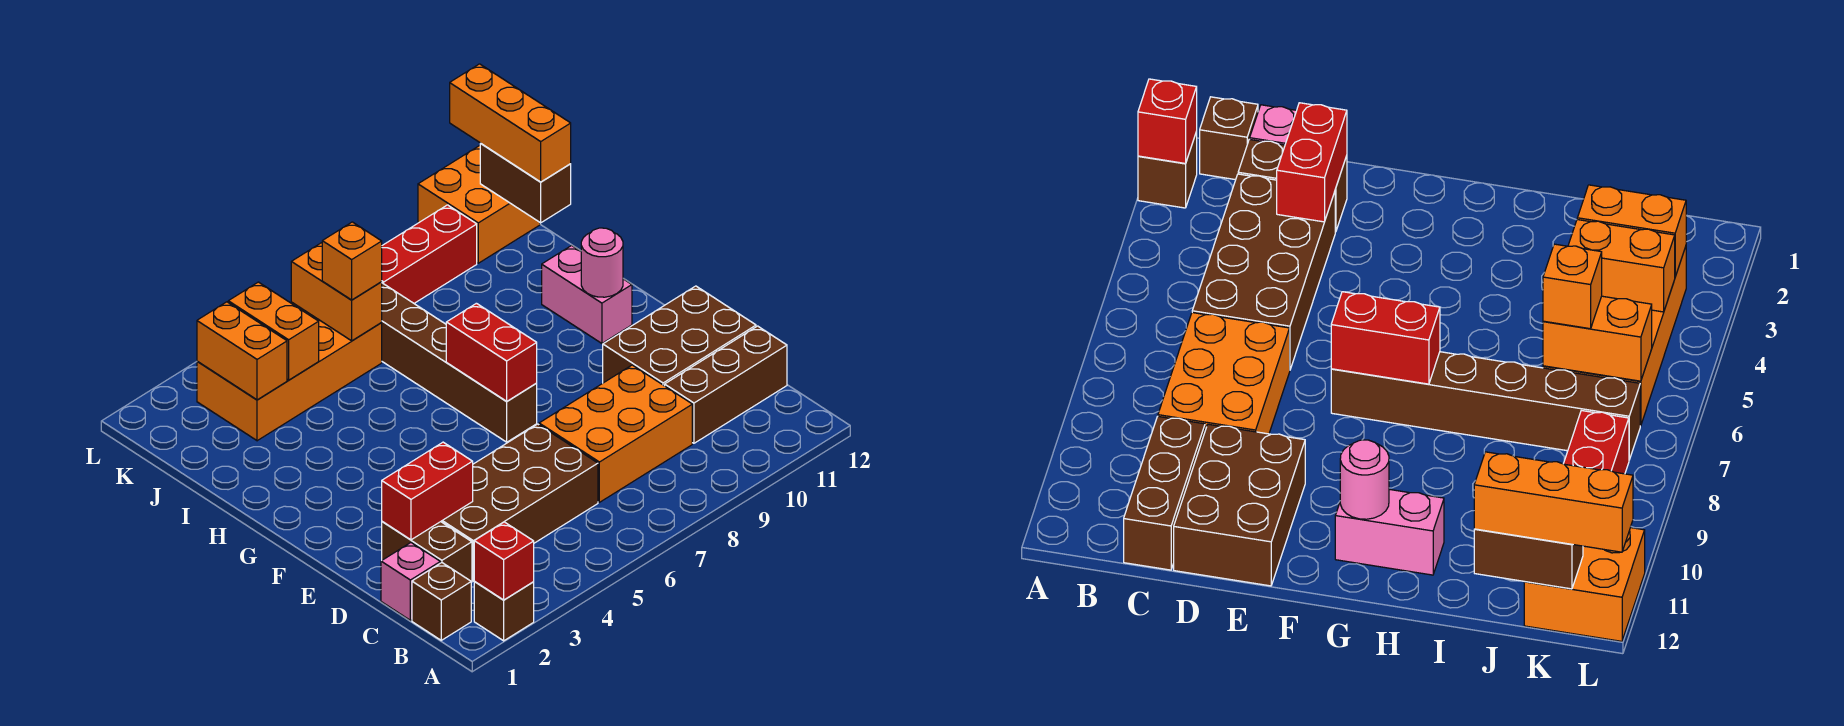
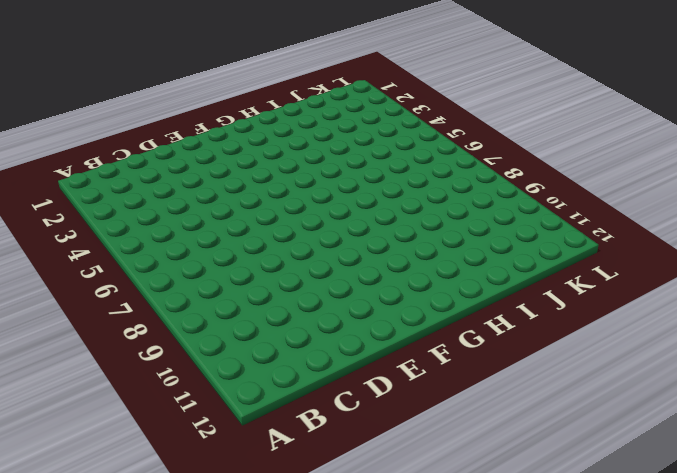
none -> brown brick A2 level 1
none -> brown brick B1 level 1
none -> pink brick C1 level 1

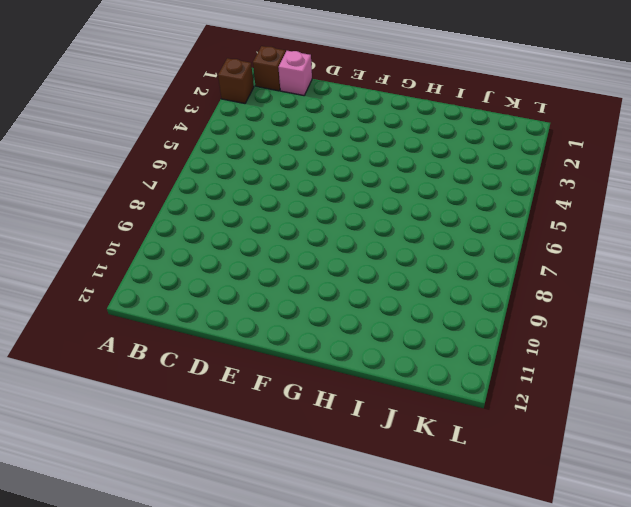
none -> brown brick C2:D2 level 1
none -> brown brick C3:D6 level 1
none -> orange brick C7:D9 level 1

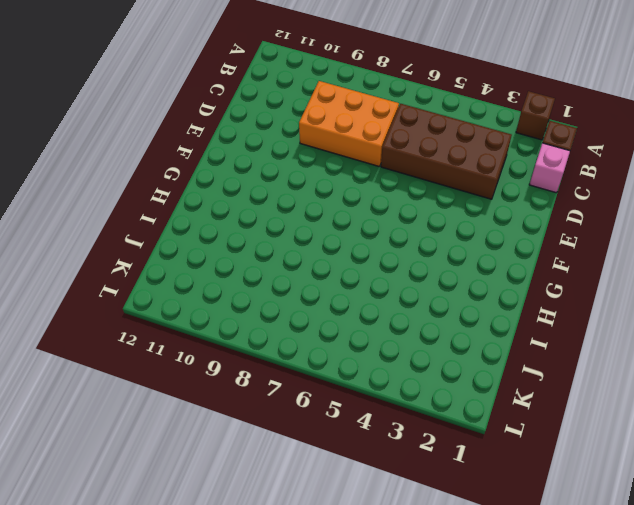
none -> brown brick C2:D2 level 1
none -> brown brick C10:C12 level 1
none -> brown brick D10:E12 level 1

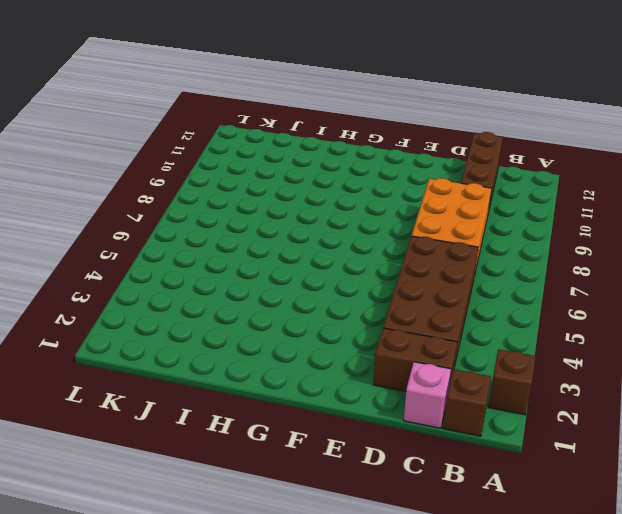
none -> brown brick D10:E12 level 1
none -> brown brick F7:K7 level 1
none -> pink brick G11:H11 level 1

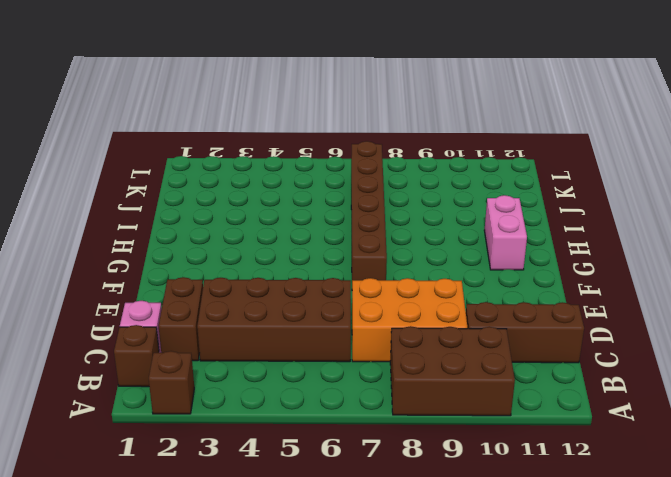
brown brick A8:B10 level 1 -> brown brick D10:E12 level 1
none -> orange brick J3:K6 level 1
none -> red brick K8:K10 level 1
none -> orange brick K11:L12 level 1

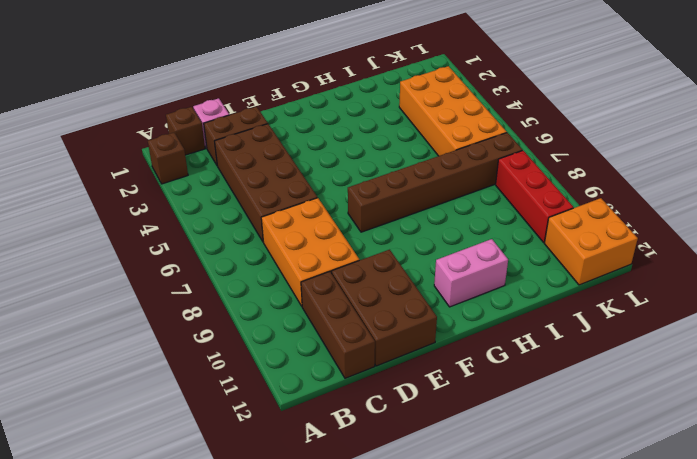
none -> red brick A2 level 2
none -> red brick D2:D3 level 2
none -> red brick F7:G7 level 2

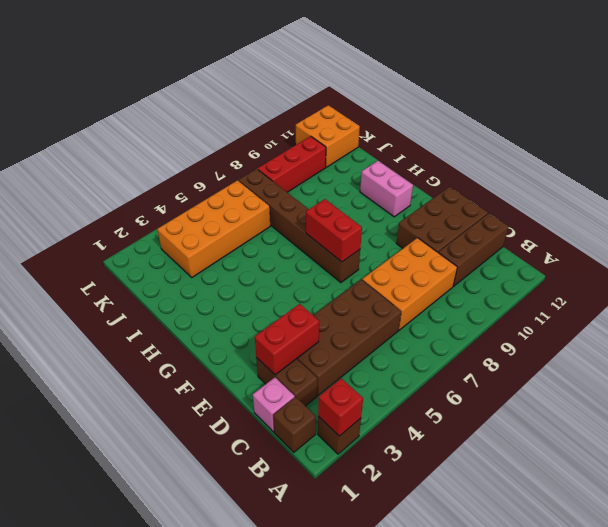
none -> pink round brick G11 level 2
none -> orange brick J3:K3 level 2
none -> orange brick J4:K4 level 2

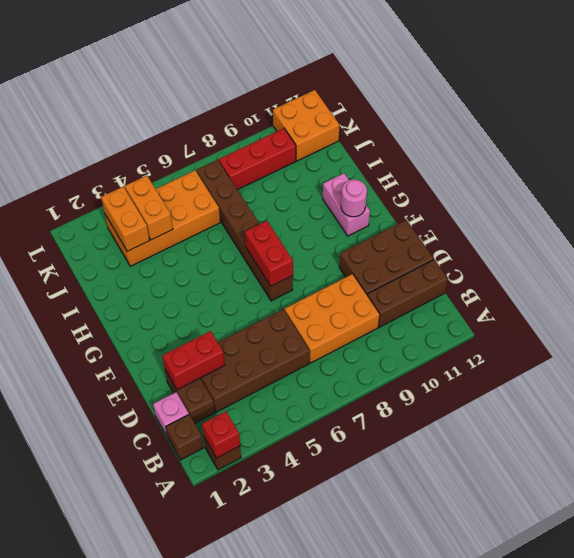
none -> orange brick J6:K6 level 2
none -> brown brick J12:K12 level 2
none -> orange brick J6 level 3

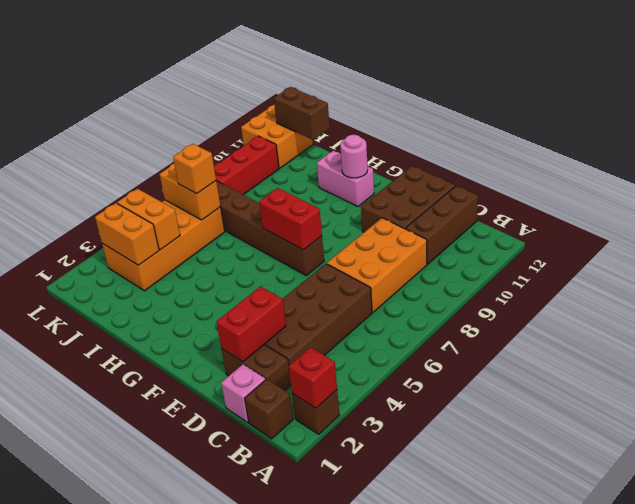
none -> orange brick J12:L12 level 3

